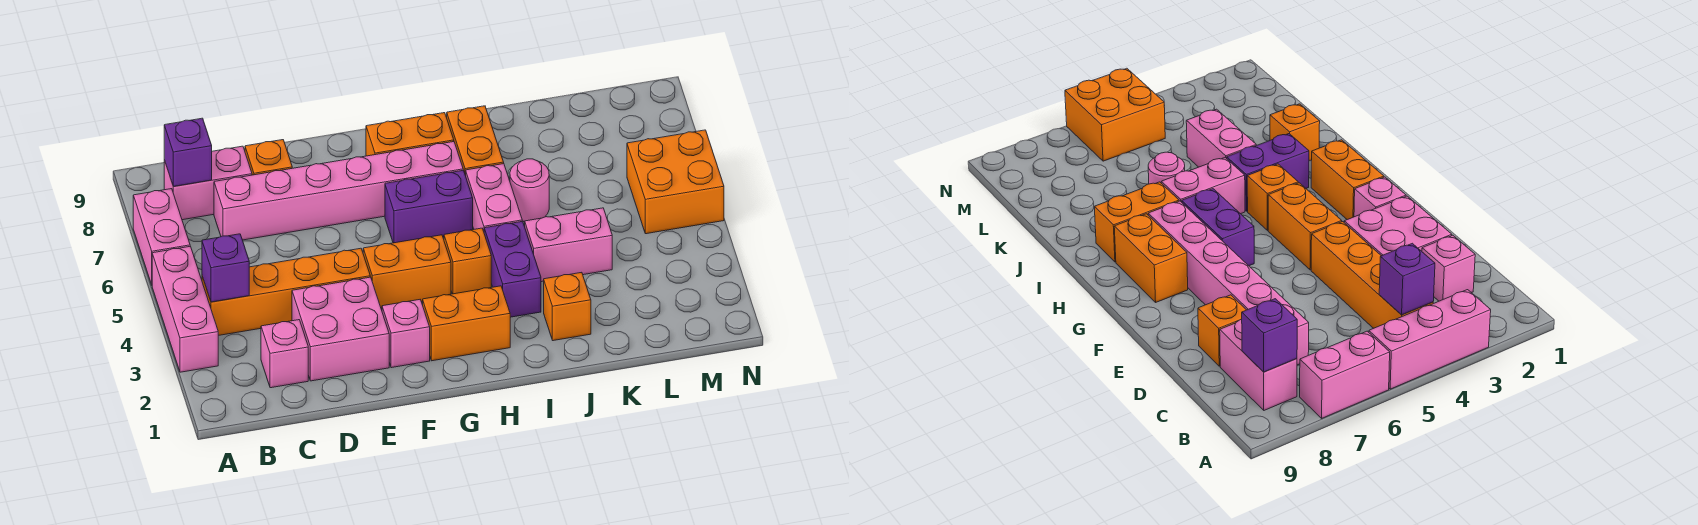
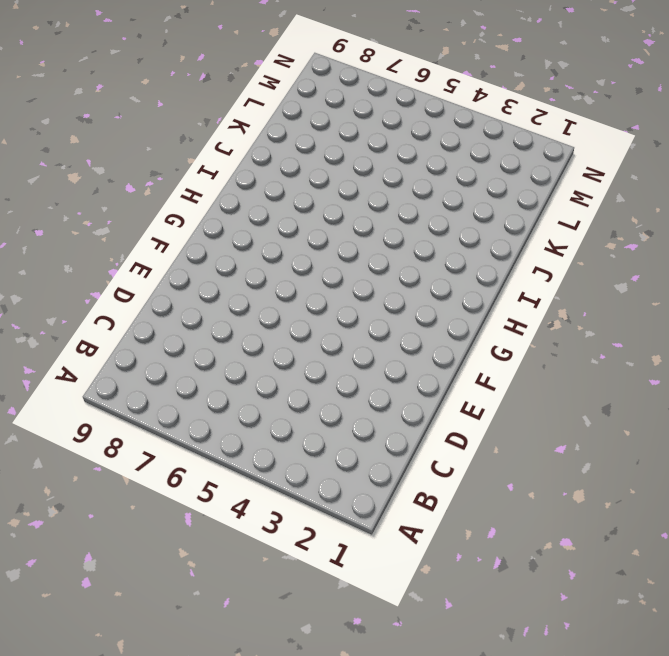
none -> pink brick A3:A5 level 1
none -> pink brick A6:A7 level 1
none -> orange brick B4:E4 level 1

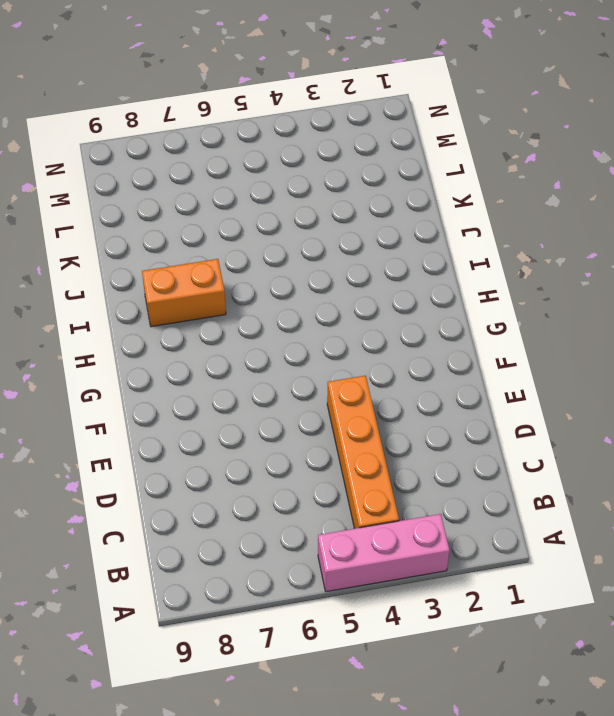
none -> pink brick A6:A7 level 1
none -> pink brick B8:C8 level 1
none -> pink brick C2 level 1

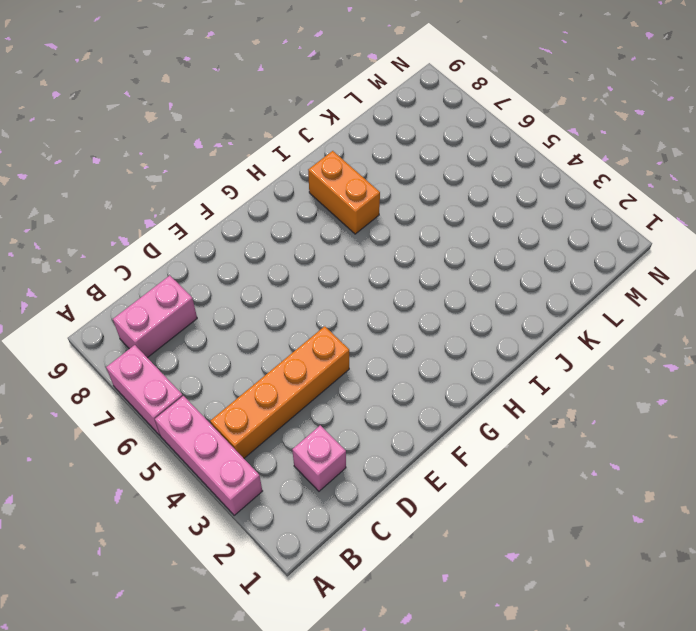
none -> pink brick C7:H7 level 1
none -> pink brick D2:E3 level 1
none -> orange brick D8 level 1

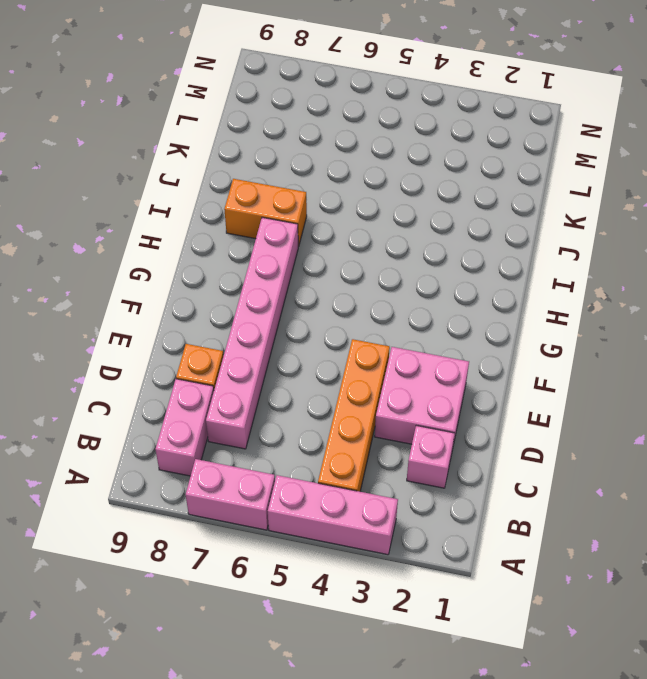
none -> pink brick F2 level 1
none -> orange brick F4:G4 level 1
none -> orange brick G2:H2 level 1

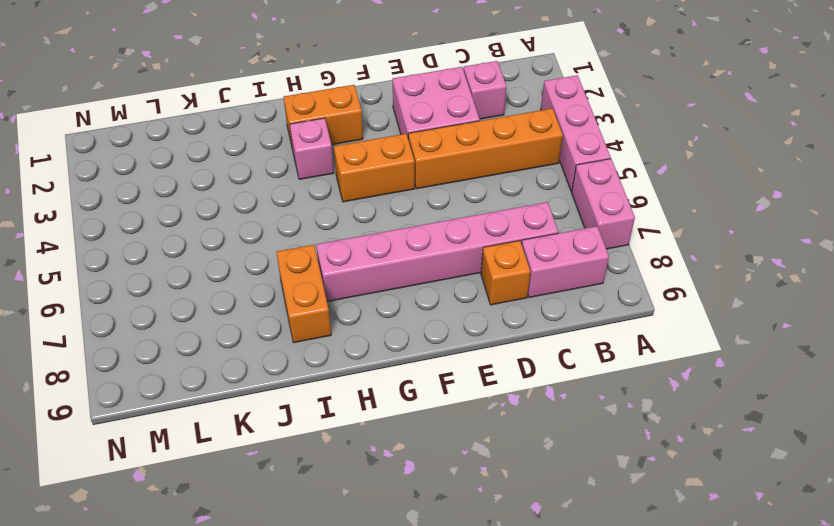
pink brick H3 level 1 -> pink brick F2 level 1
none -> purple brick G6:H6 level 1
none -> orange brick G8:H8 level 1
none -> orange brick H4 level 1

